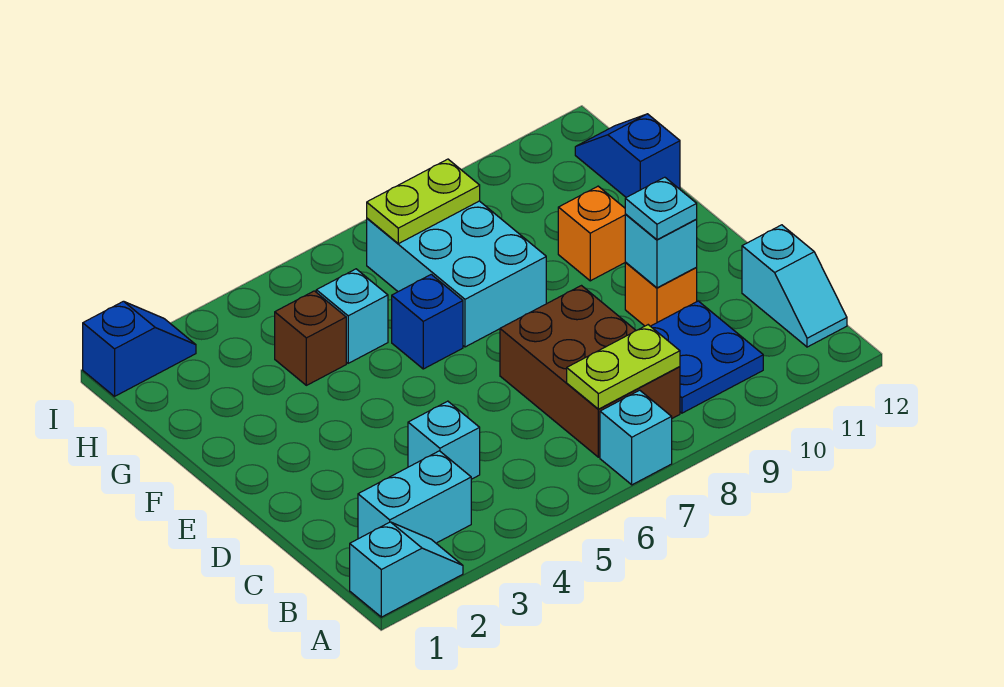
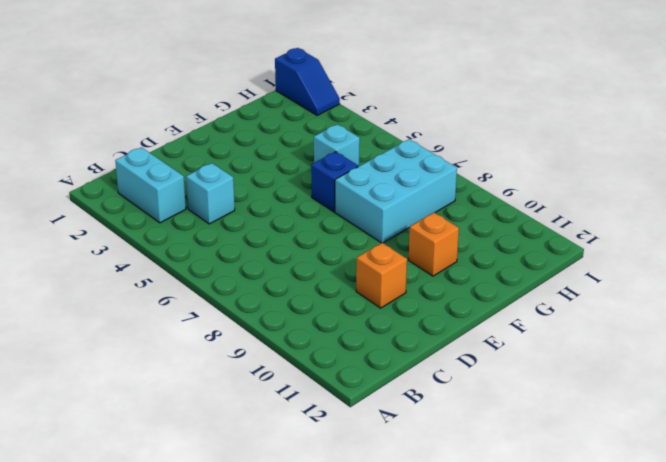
none -> cyan slope A1:A2 level 1 top 1
none -> cyan brick A7 level 1
none -> brown brick B7:D8 level 1

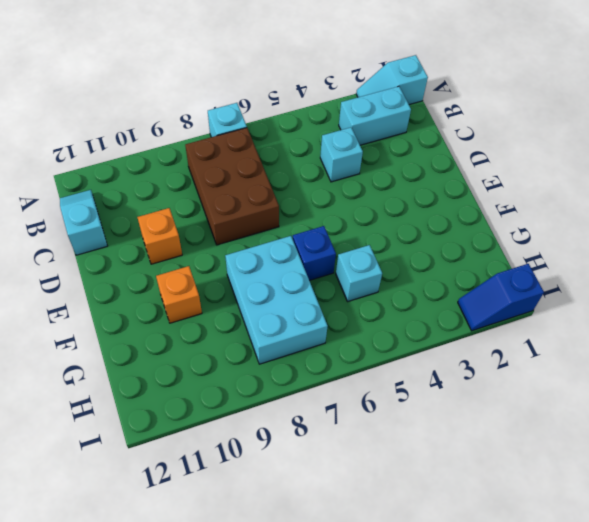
none -> blue plate B9:C10 level 1
none -> brown brick G4 level 1
none -> blue slope G12:H12 level 1 top G

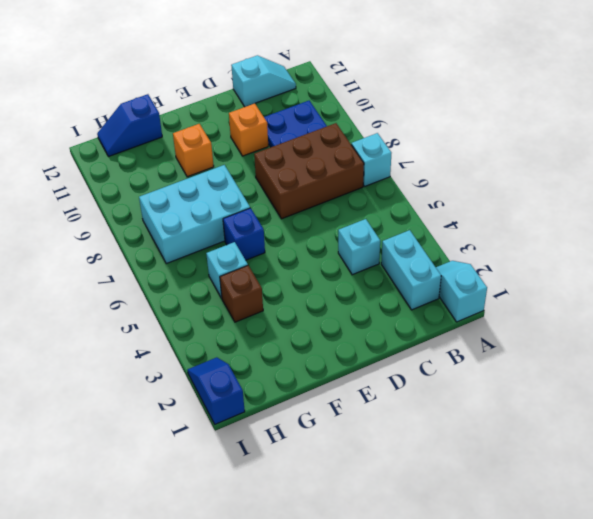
none -> lime plate B7:B8 level 2
none -> cyan brick D10 level 2
none -> lime plate H7:H8 level 2

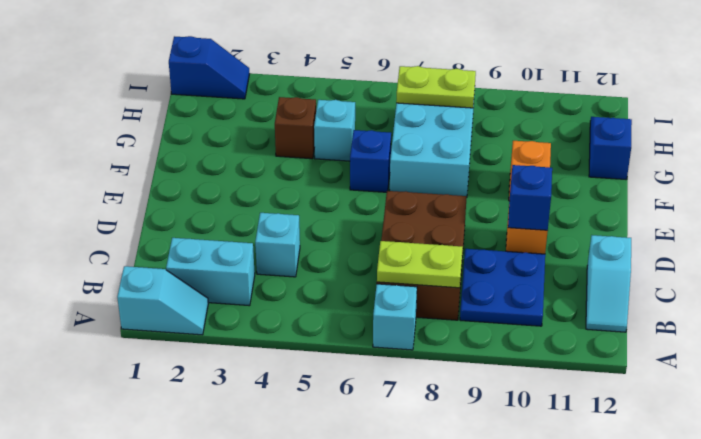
blue brick D10 level 2 -> cyan brick D10 level 2
none -> cyan plate D10 level 3

